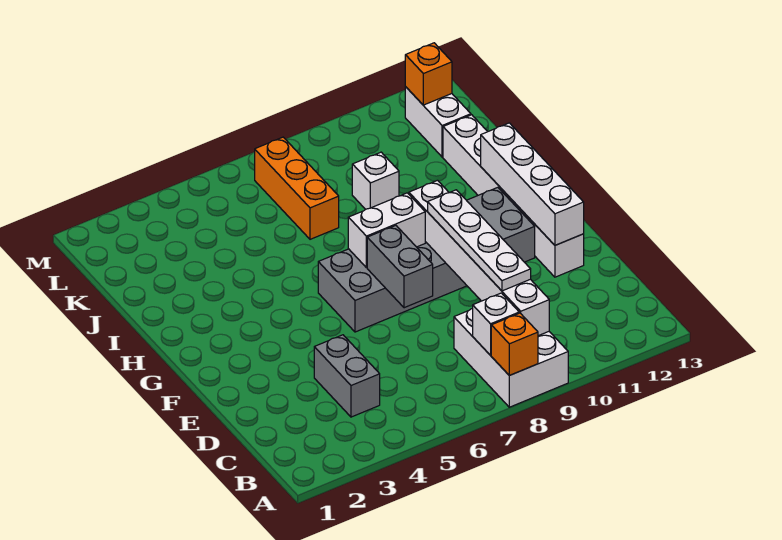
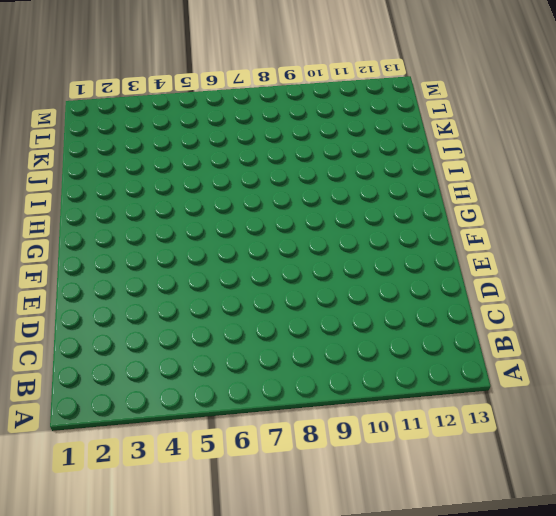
none -> white brick A8:C9 level 1
none -> grey brick C4:D4 level 1
none -> white brick E12:J12 level 1

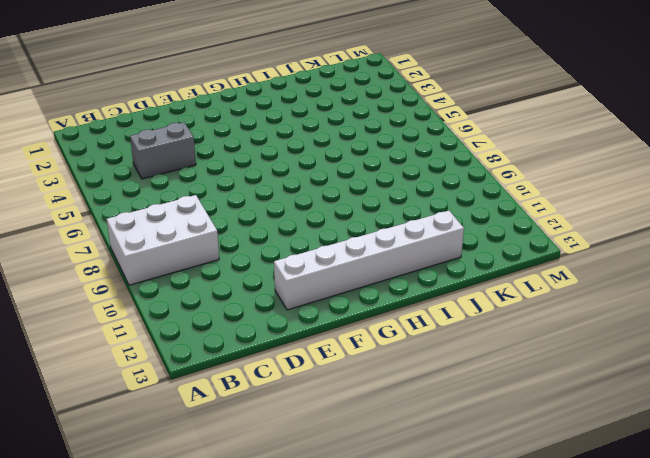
none -> grey brick F6:G11 level 1
none -> orange brick J7:L7 level 1
none -> white brick J9 level 1

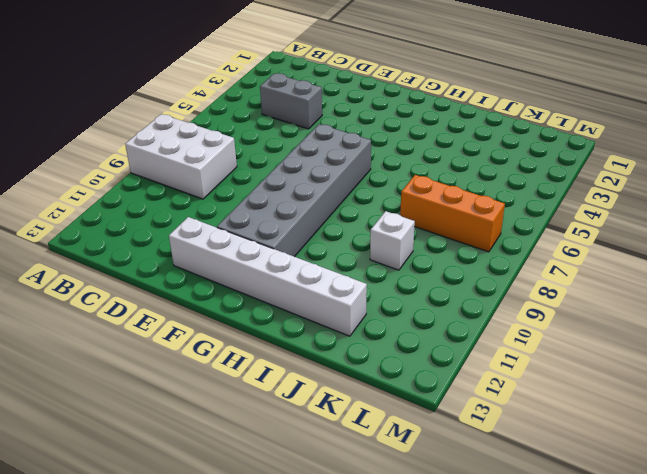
none -> white brick K12:L12 level 1
none -> orange brick A8 level 2
none -> white brick B8 level 2

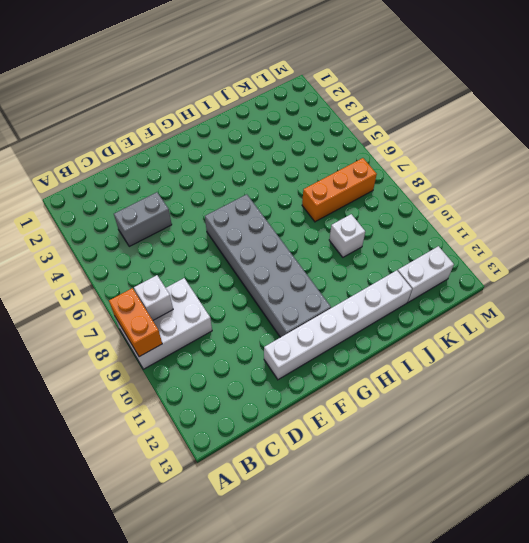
orange brick A8:A9 level 2 -> orange brick A8 level 2
none -> white brick B9:G9 level 2
none -> grey brick E7:F7 level 2
none -> white brick E12:H12 level 2

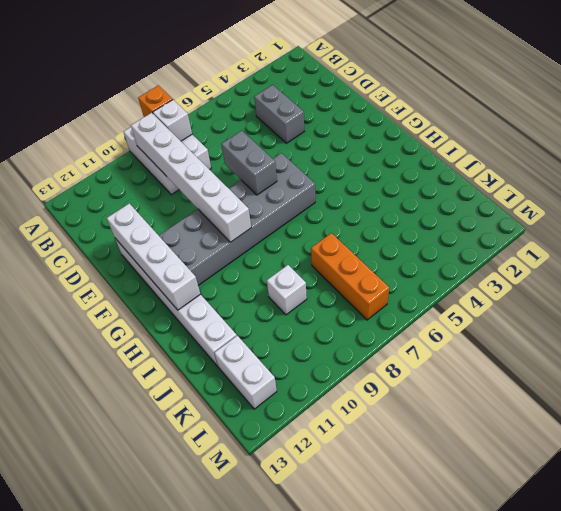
none -> white brick G7:G8 level 2
none -> orange brick L12 level 2
none -> white plate C9:F9 level 3

